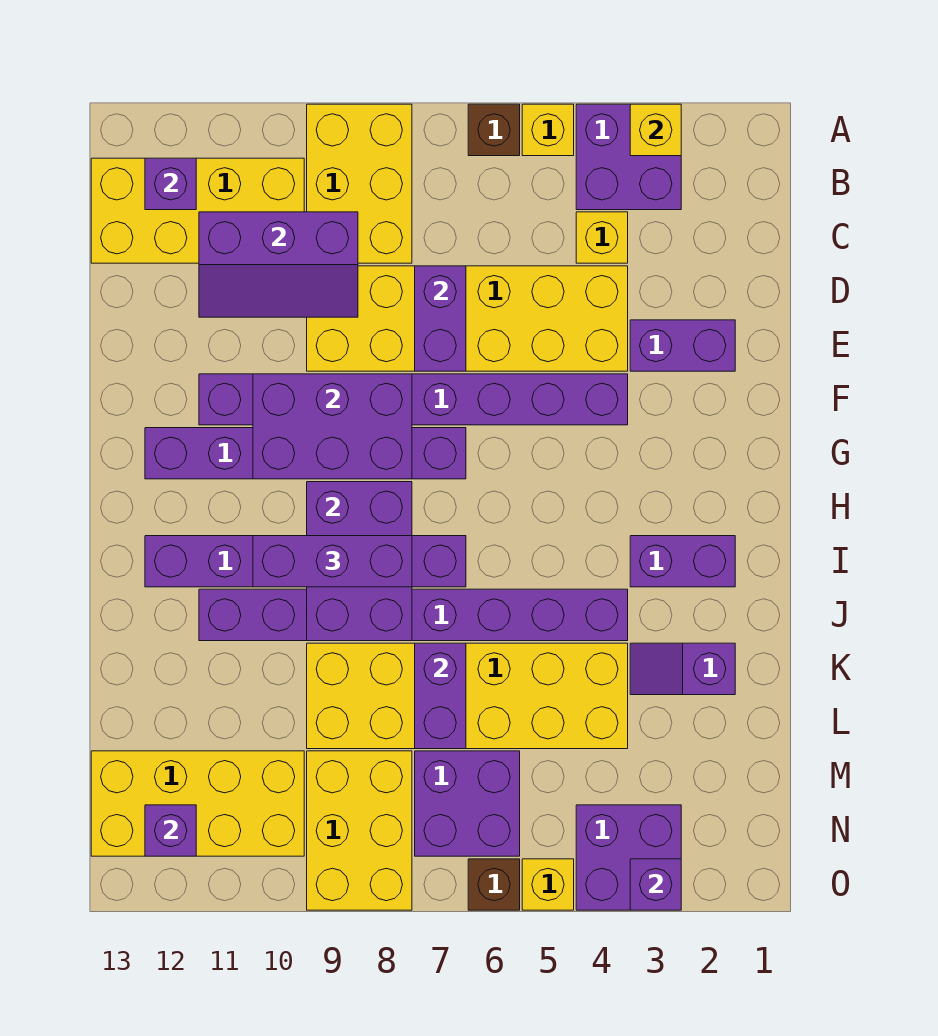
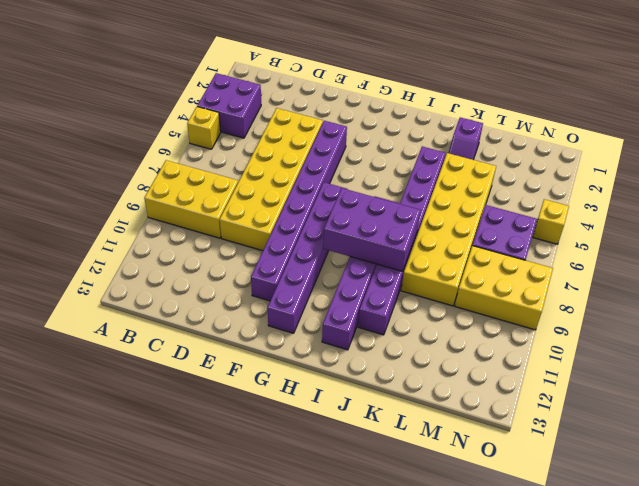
none -> brown brick A6 level 1
none -> yellow brick B10:C13 level 1
none -> yellow brick C4 level 1
none -> purple brick E2:E3 level 1

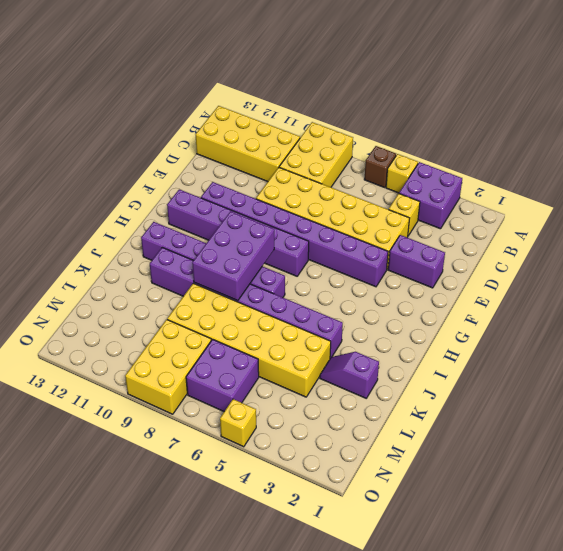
none -> purple brick I2:I3 level 1
none -> yellow brick M10:N13 level 1
none -> purple brick N3:O4 level 1
none -> brown brick O6 level 1

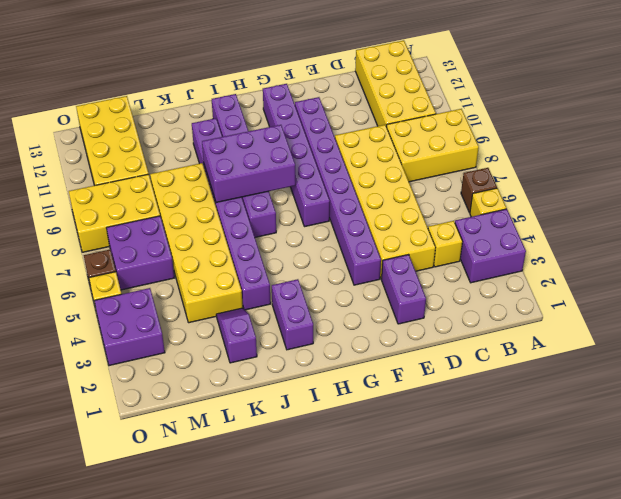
none -> yellow brick A3 level 2
none -> purple brick B12 level 2
none -> purple slope C9:D11 level 2 top C
none -> purple brick D7:E7 level 2

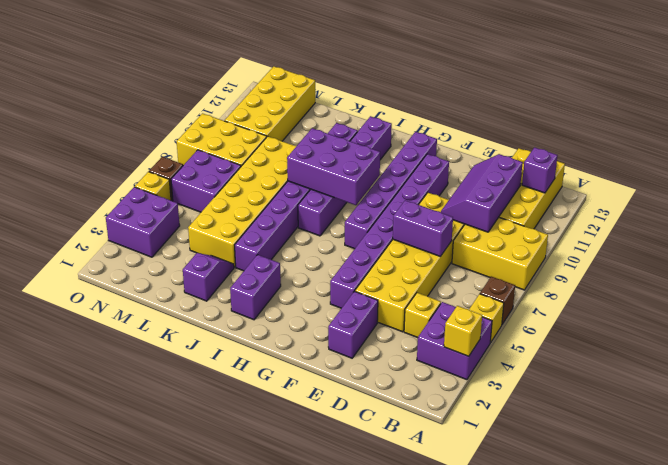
none -> purple brick F8:G10 level 2
none -> purple brick K7:L7 level 2
none -> purple brick N12 level 2
none -> purple brick O3 level 2

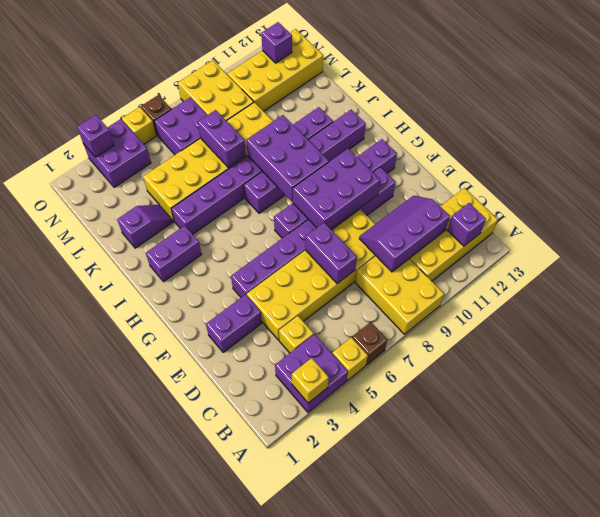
none -> purple brick I8:I10 level 3

